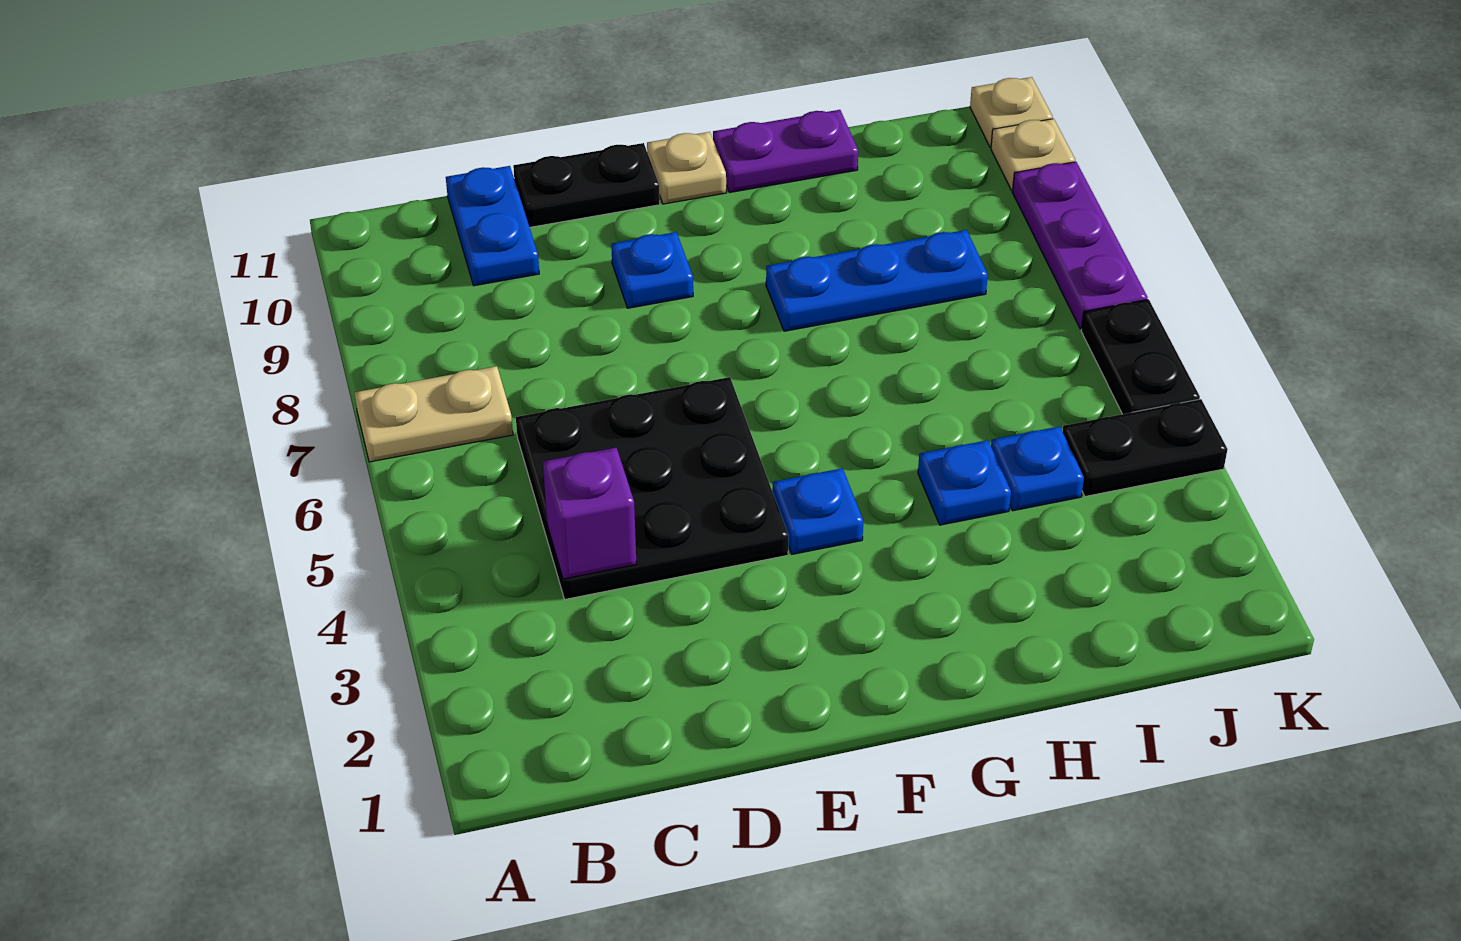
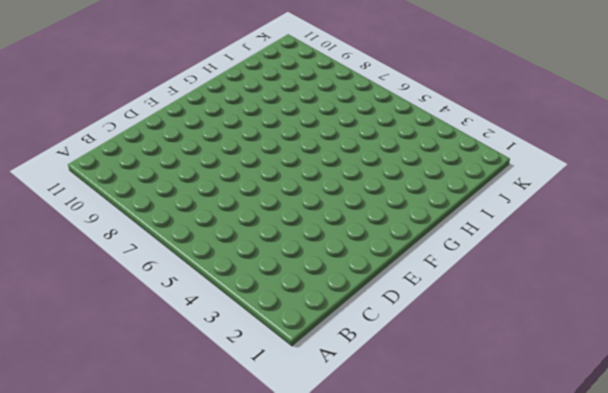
none -> tan plate A7:B7 level 1
none -> black plate C4:E6 level 1
none -> blue plate C10:C11 level 1

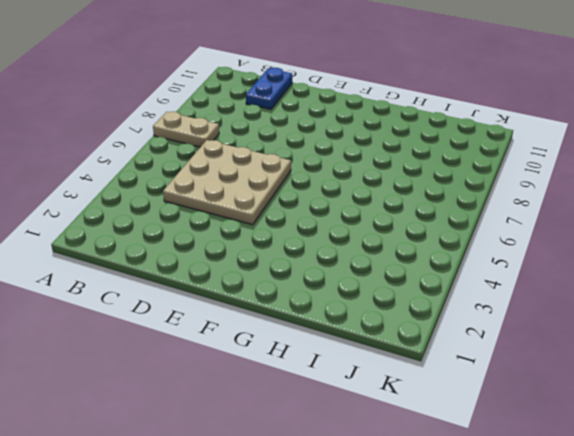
tan plate C4:E6 level 1 -> black plate C4:E6 level 1
none -> black plate D11:E11 level 1
none -> blue plate E9 level 1
none -> blue plate F4 level 1

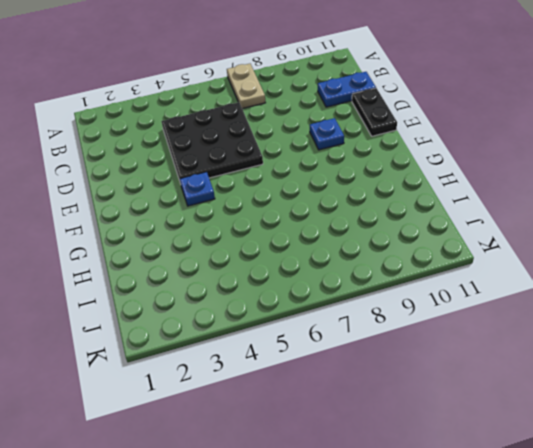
none -> tan plate F11 level 1
none -> blue plate G8:I8 level 1
none -> purple plate G11:H11 level 1

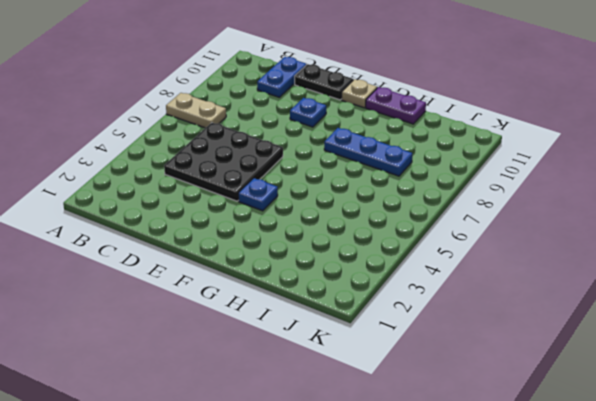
none -> blue plate H4 level 1
none -> blue plate I4 level 1
none -> black plate J4:K4 level 1

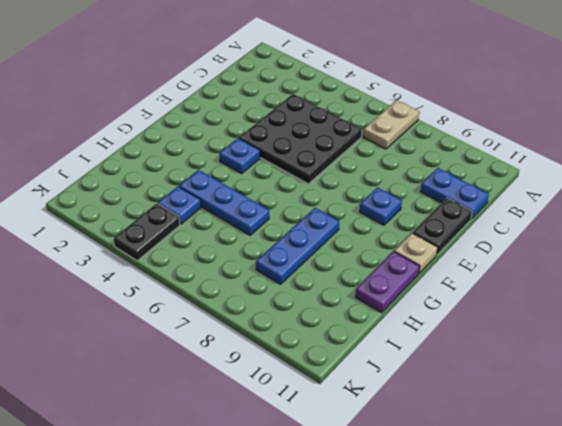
blue plate H4:H6 level 1 -> blue plate H4 level 1
none -> black plate K5:K6 level 1
none -> purple plate K7:K9 level 1
none -> tan plate K10 level 1

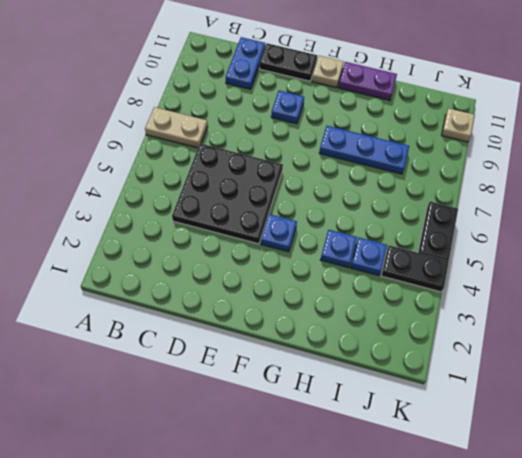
none -> purple plate K7:K9 level 1
none -> tan plate K11 level 1
none -> purple brick C4 level 2

